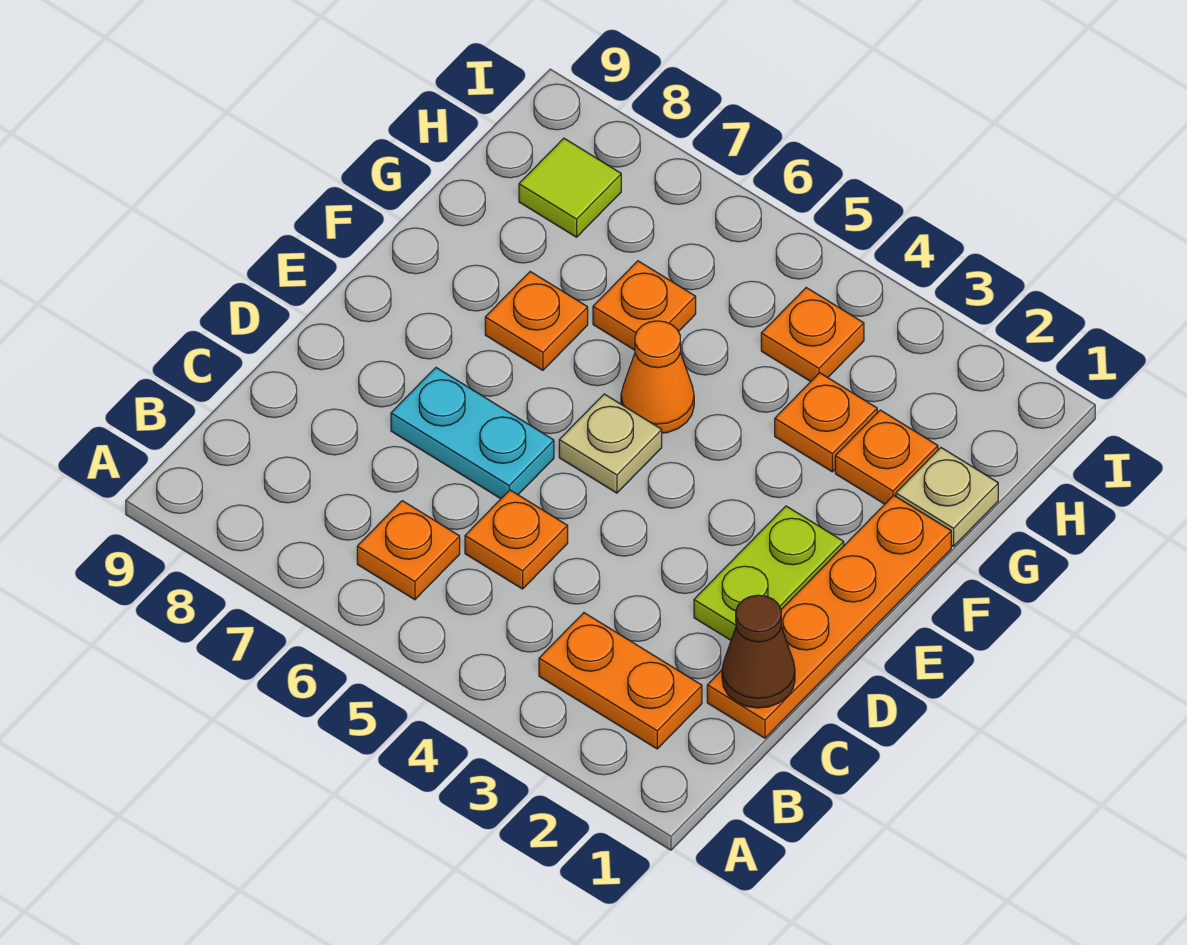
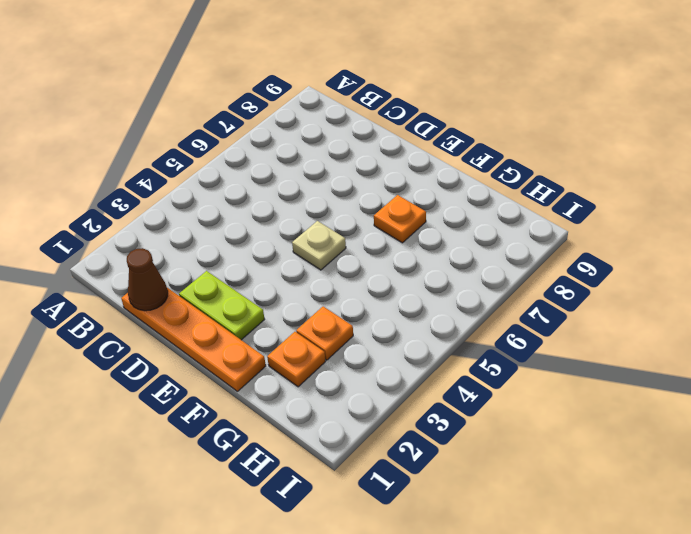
none -> orange plate B2:B3 level 1
none -> orange plate B6 level 1
none -> orange plate C5 level 1

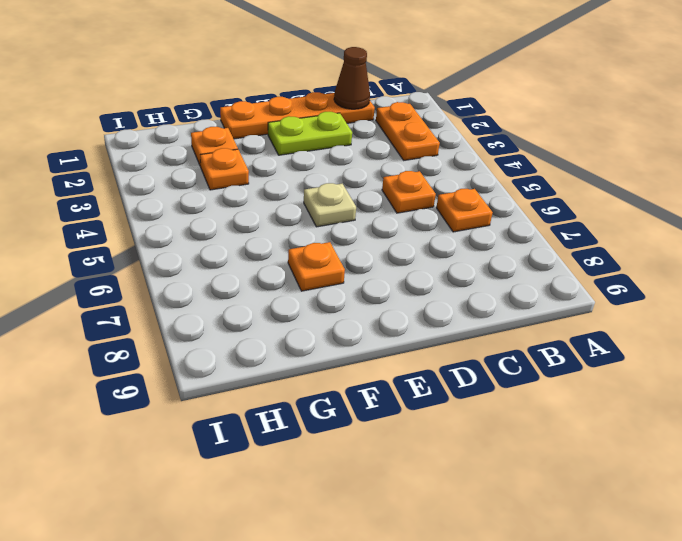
none -> cyan plate D6:D7 level 1
none -> orange cone F5 level 1
none -> tan plate G1 level 1

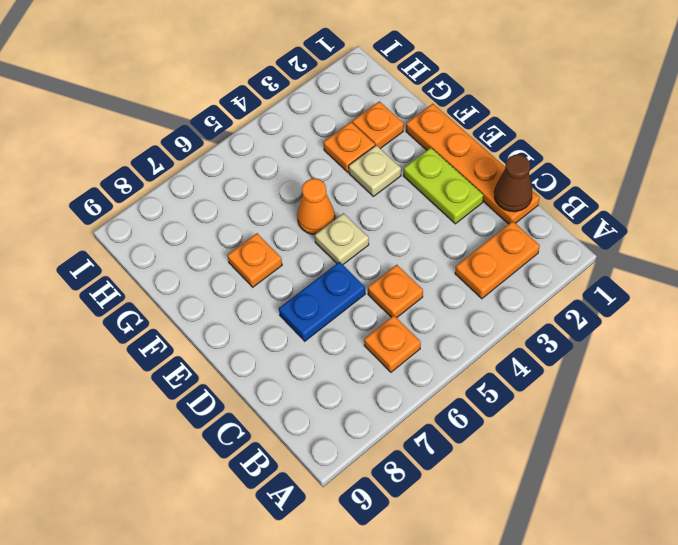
blue plate D6:D7 level 1 -> cyan plate D6:D7 level 1
tan plate F3 level 1 -> tan plate G1 level 1
none -> orange plate G6 level 1
none -> orange plate H4 level 1
none -> lime tile H8 level 1

